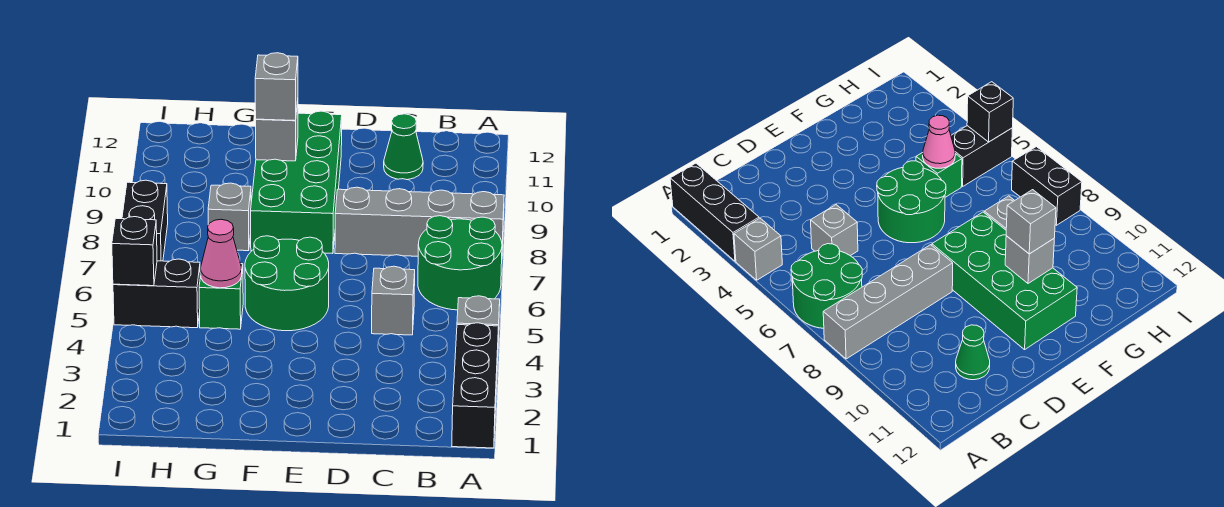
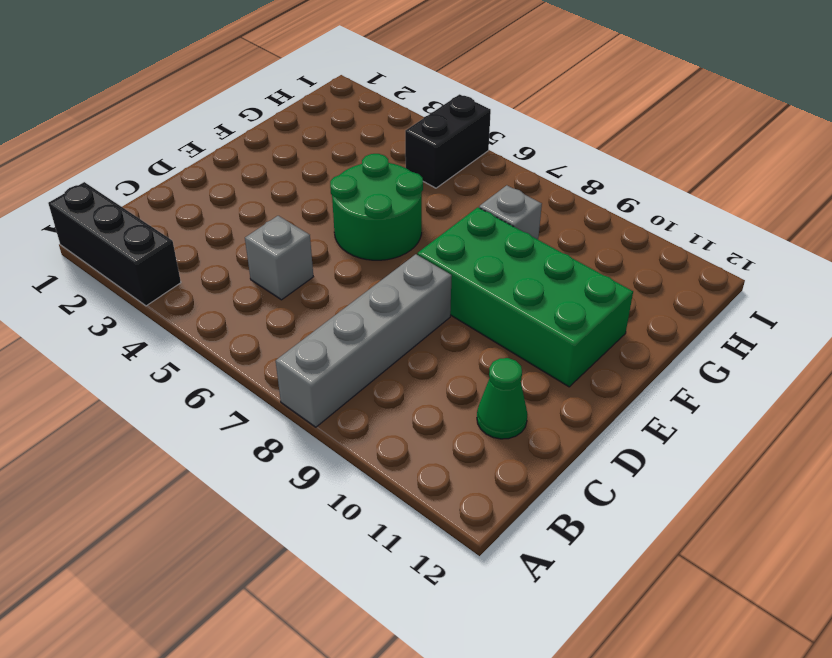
none -> grey brick A4 level 1
none -> green round brick A6:B7 level 1
none -> green brick G5 level 1

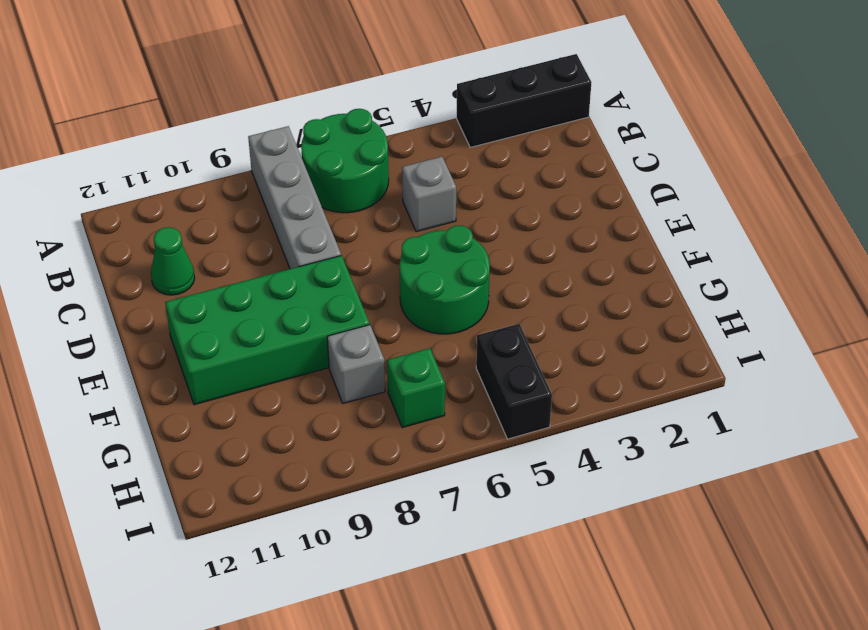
green brick H7 level 1 -> green brick G5 level 1
none -> grey brick A4 level 1
none -> black brick I7:I8 level 1
none -> grey brick F10 level 2

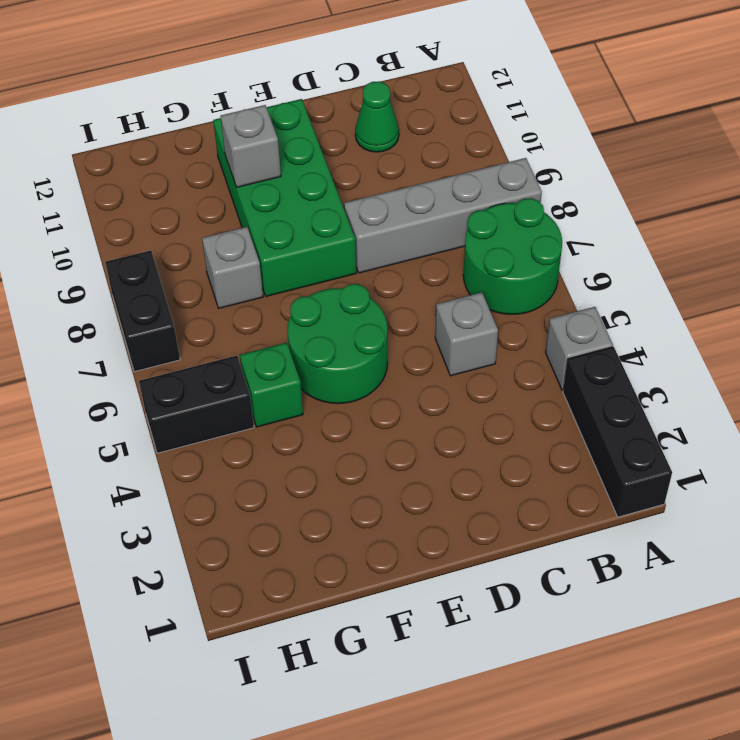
none -> pink cone G5 level 2
none -> black brick I5 level 2
none -> grey brick F10 level 3

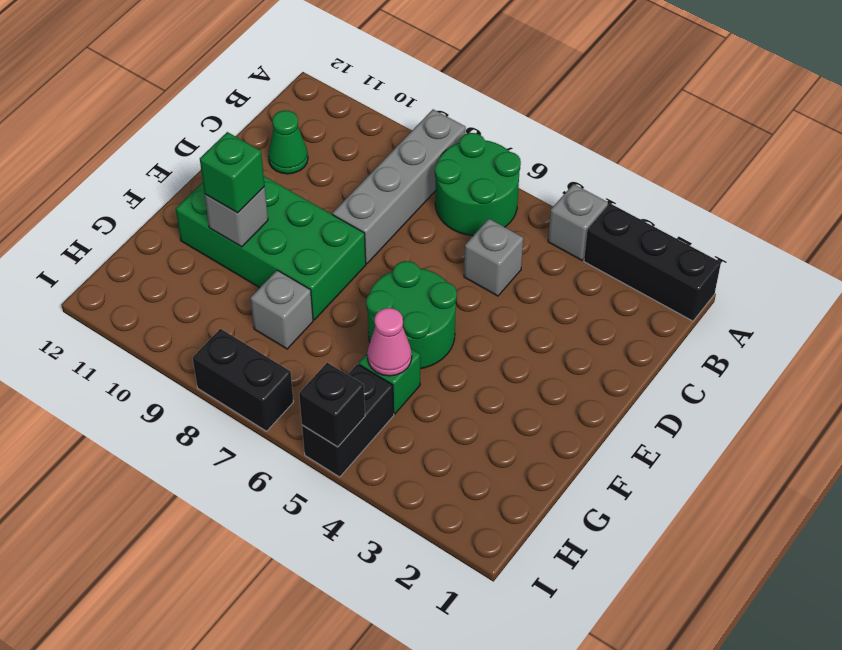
green brick F10 level 3 -> grey brick F10 level 3

